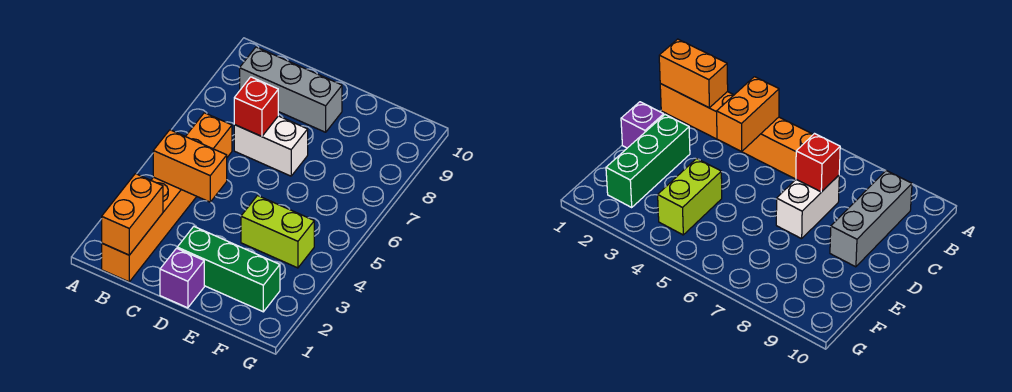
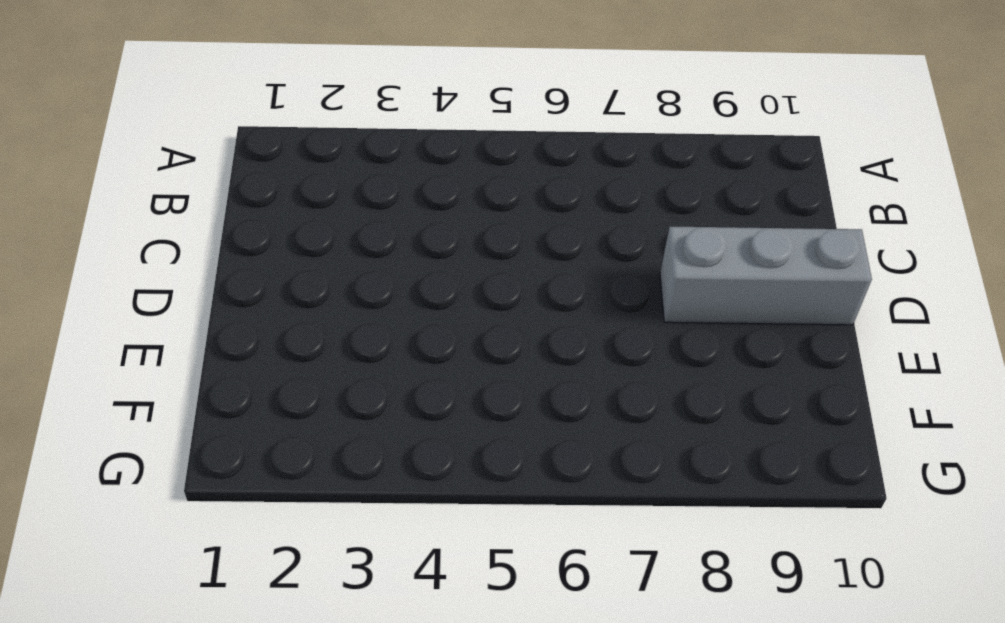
grey brick D8:D10 level 1 -> grey brick B9:D9 level 1
none -> orange brick B1:B6 level 1
none -> white brick C7:D7 level 1

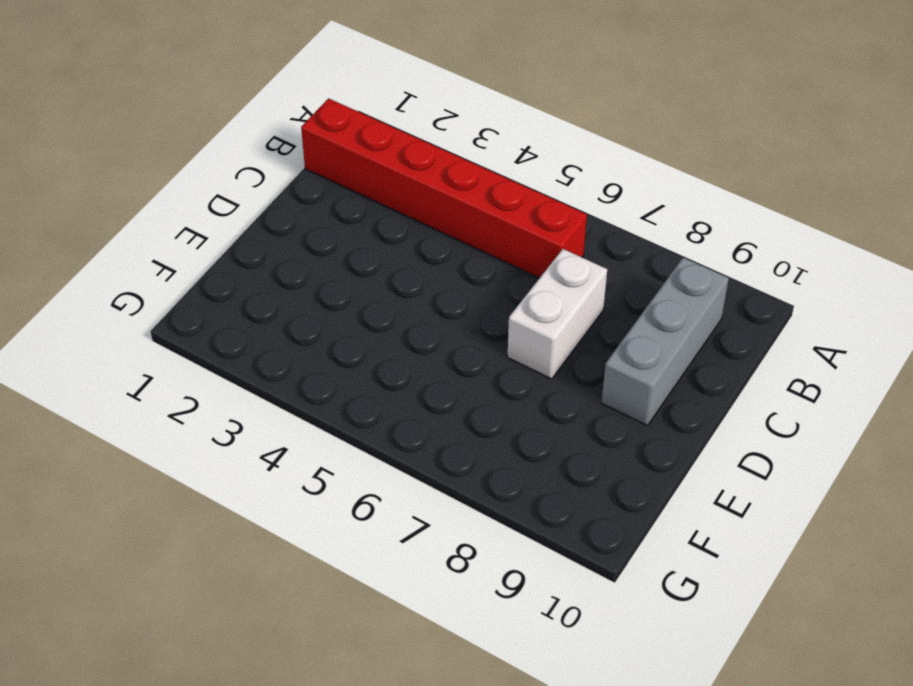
red brick B1:B6 level 1 -> orange brick B1:B6 level 1
none -> purple brick D1 level 1
none -> green brick D2:F2 level 1

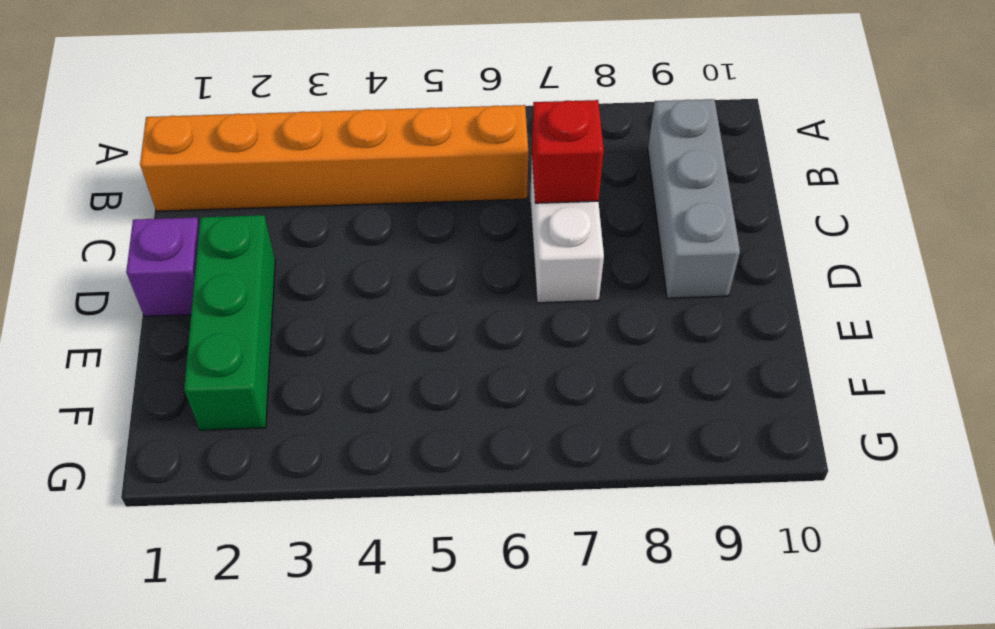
none -> lime brick E4:F4 level 1
none -> orange brick B1:B2 level 2

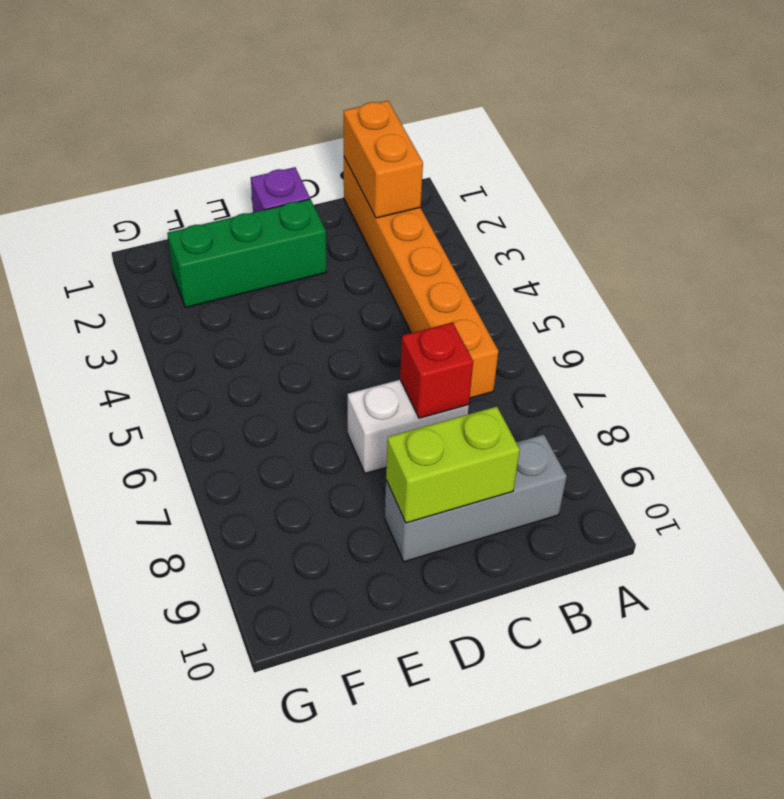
lime brick C9:D9 level 2 -> lime brick E4:F4 level 1
none -> orange brick B4:C4 level 2

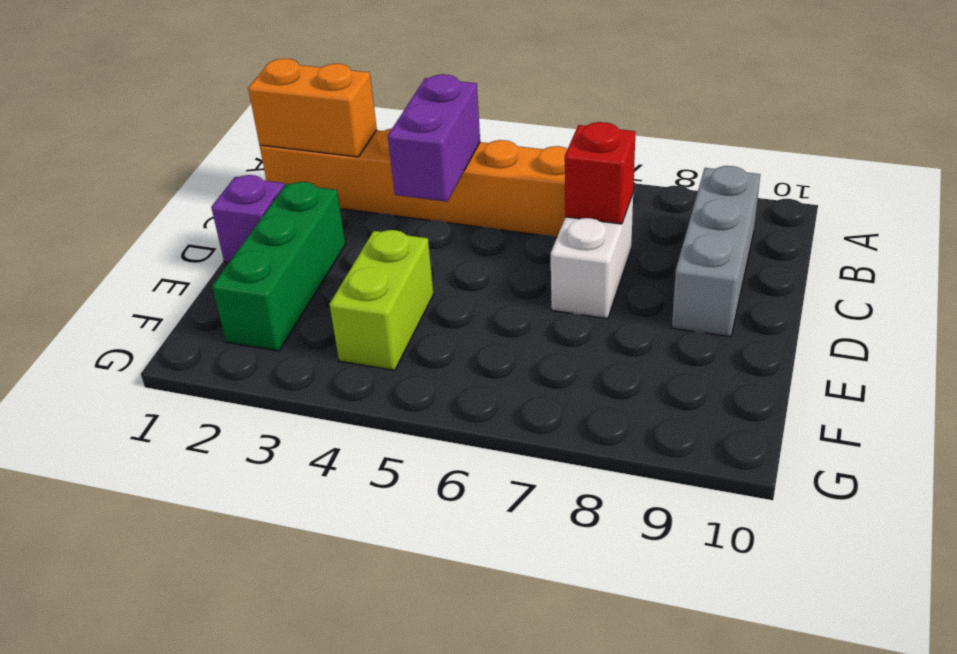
purple brick B4:C4 level 2 -> orange brick B4:C4 level 2

